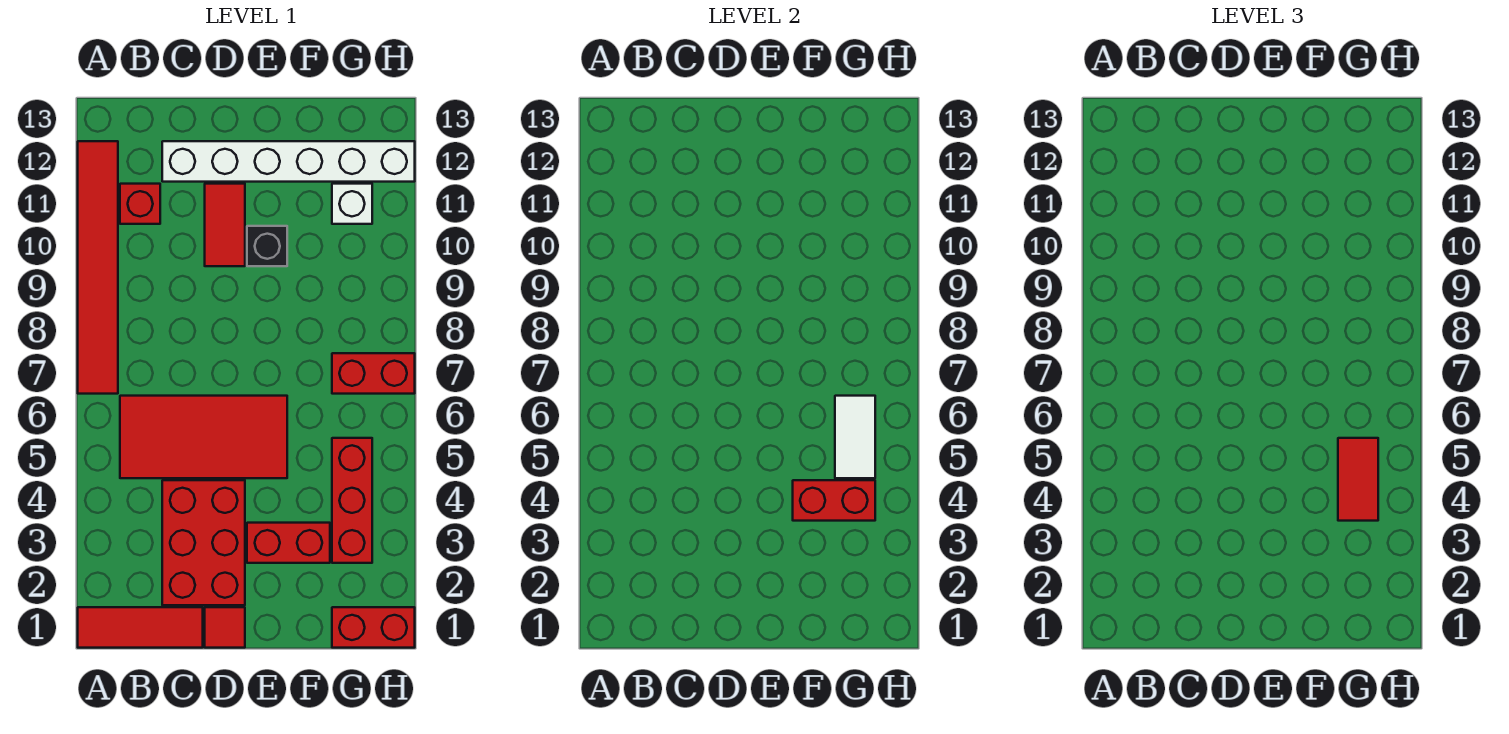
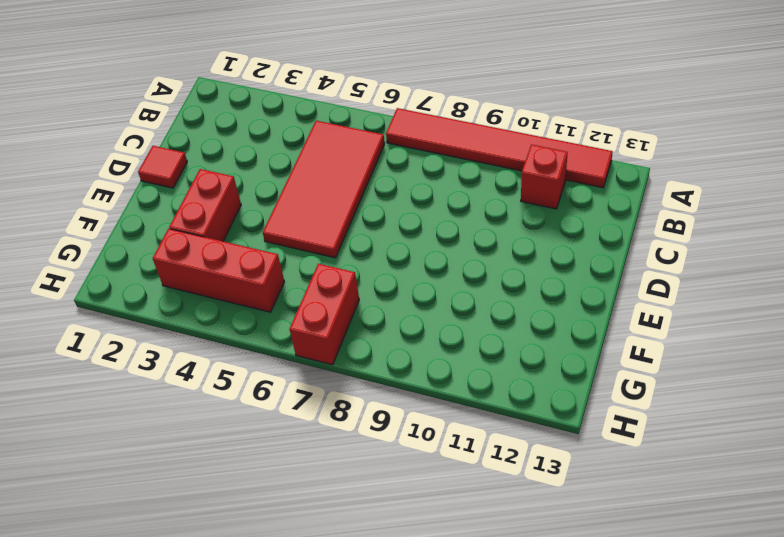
none -> red tile A1:C1 level 1
none -> red brick C2:D4 level 1
none -> white brick C12:H12 level 1

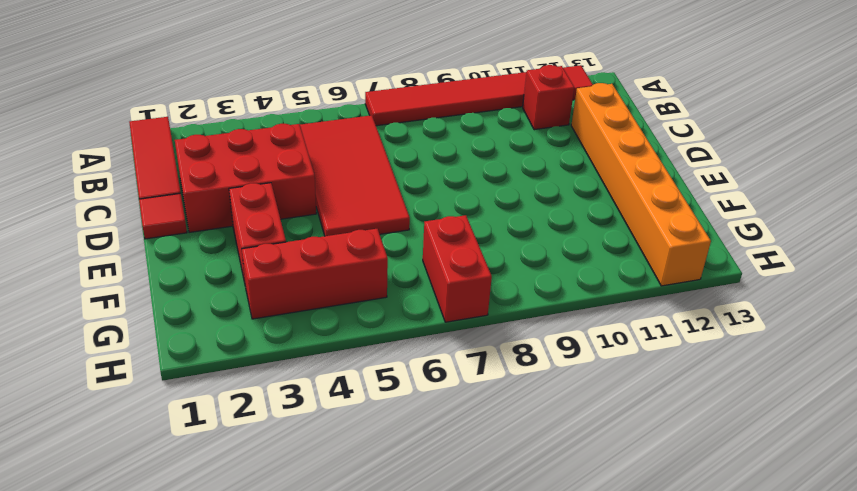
orange brick C12:H12 level 1 -> white brick C12:H12 level 1
none -> red tile D10:D11 level 1
none -> black brick E10 level 1
none -> red brick G1:H1 level 1

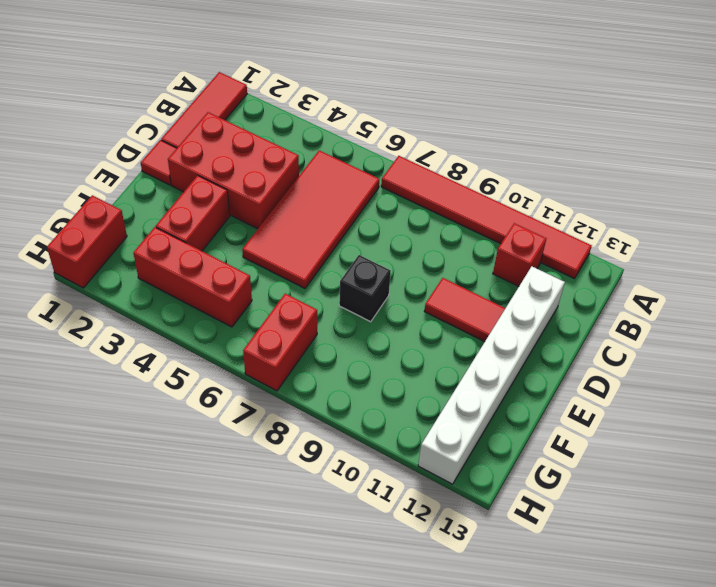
black brick E8 level 1 -> black brick E10 level 1
none -> white brick G11 level 1
none -> red brick F4:G4 level 2
none -> white tile G5:G6 level 2

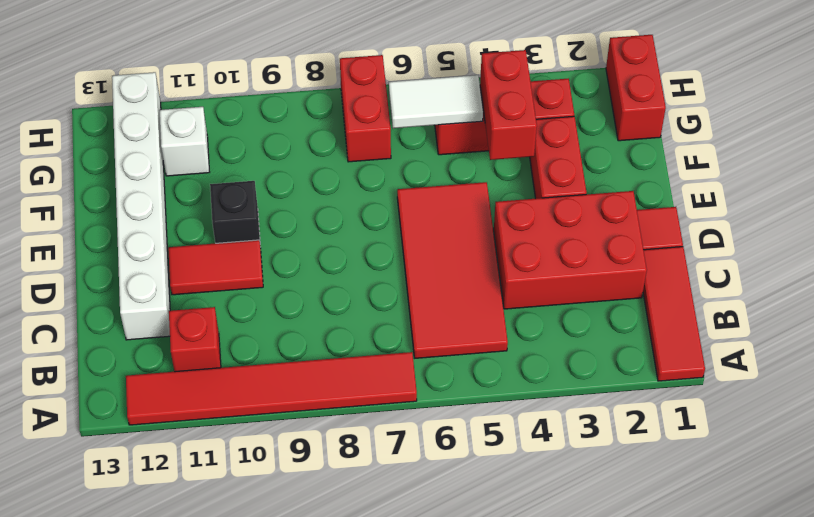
none -> red tile G4:G5 level 3

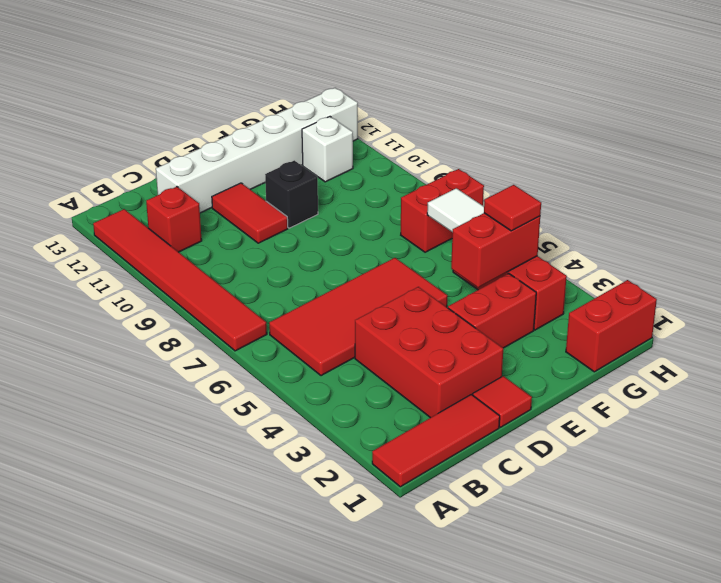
red tile G4 level 3 -> red tile G4:G5 level 3

